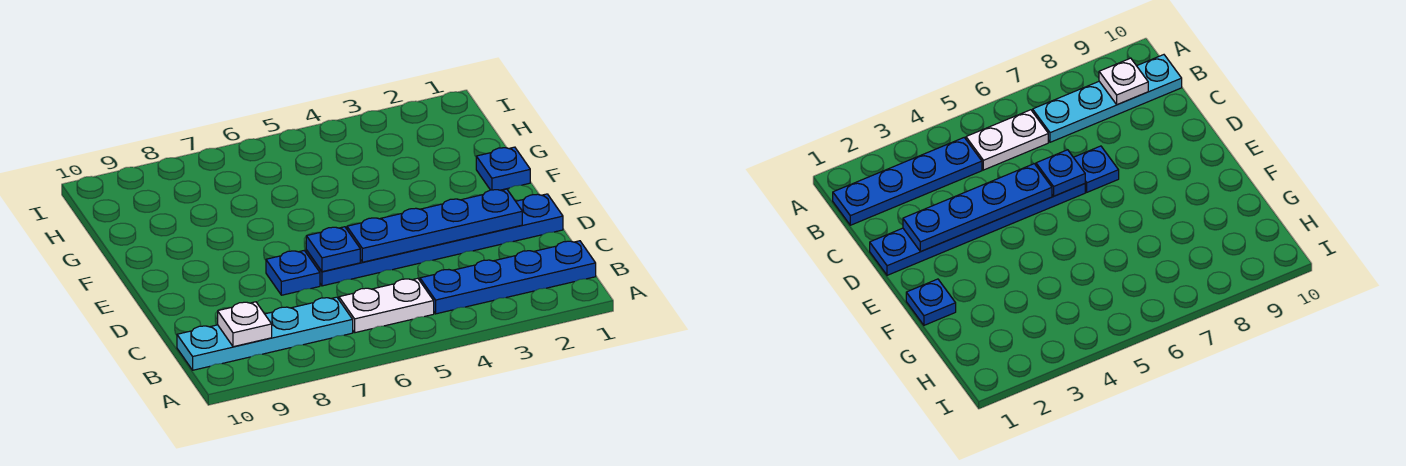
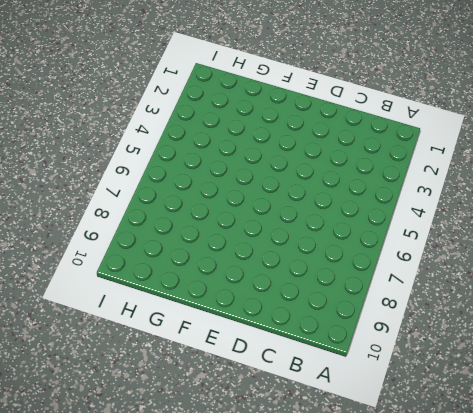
none -> blue plate B1:B4 level 1
none -> white plate B5:B6 level 1

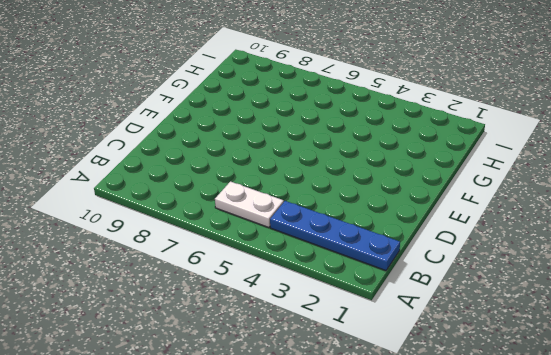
none -> cyan plate B7:B10 level 1
none -> blue plate D1:D6 level 1

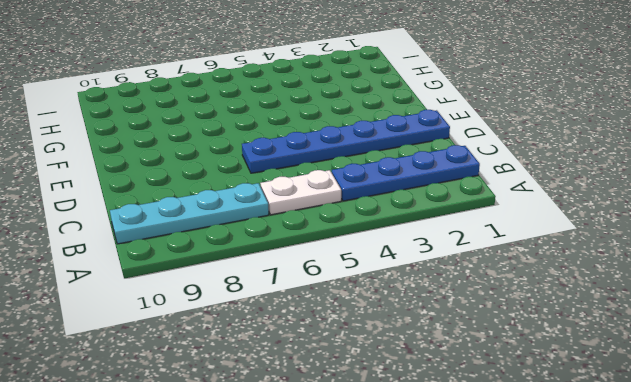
none -> blue plate D7 level 1
none -> blue plate F1 level 1

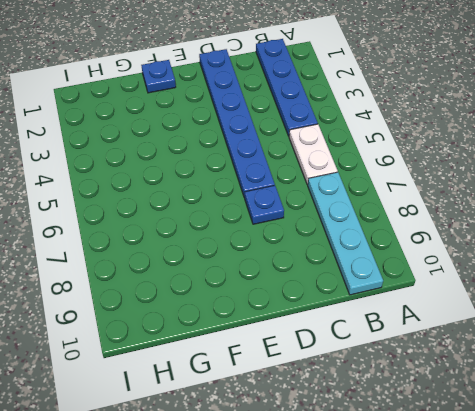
none -> white plate B9 level 2
none -> blue plate D2:D5 level 2

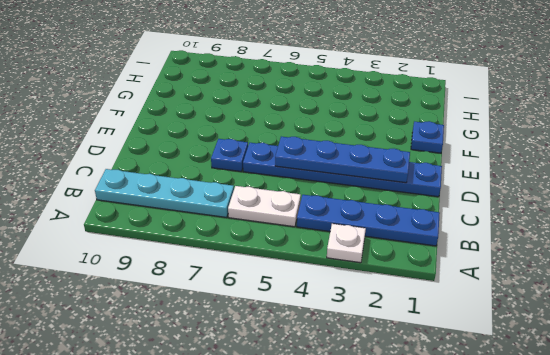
white plate A3 level 1 -> white plate B9 level 2
none -> blue plate D6 level 2

